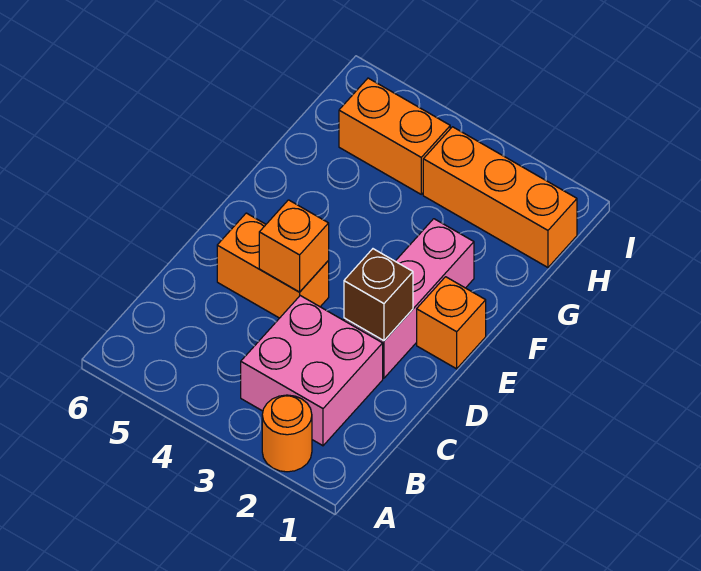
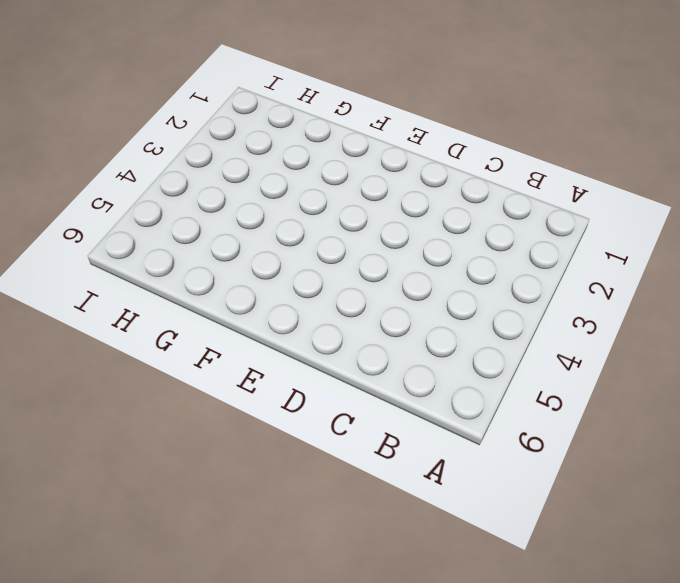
none -> orange round brick A2 level 1
none -> pink brick B2:C3 level 1

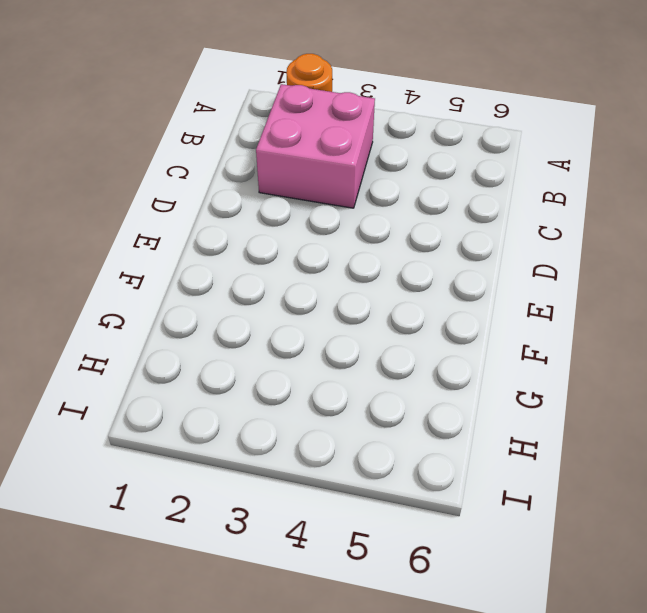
none -> pink brick D2:F2 level 1
none -> orange brick D4:D5 level 1

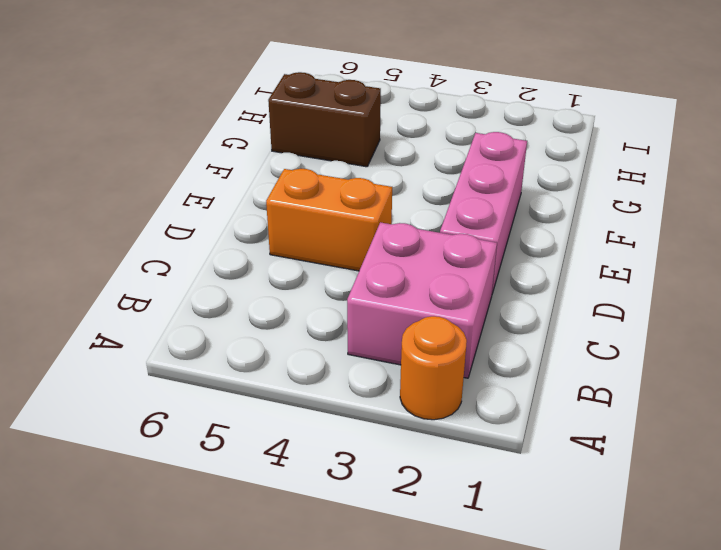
brown brick G5:G6 level 1 -> none
none -> orange brick E1 level 1
none -> orange brick H1:H3 level 1

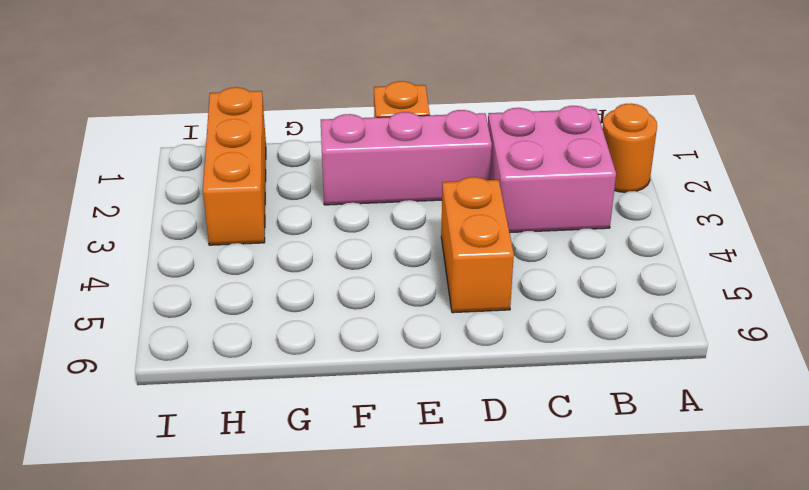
none -> orange brick H4:H5 level 1
none -> brown brick D2 level 2

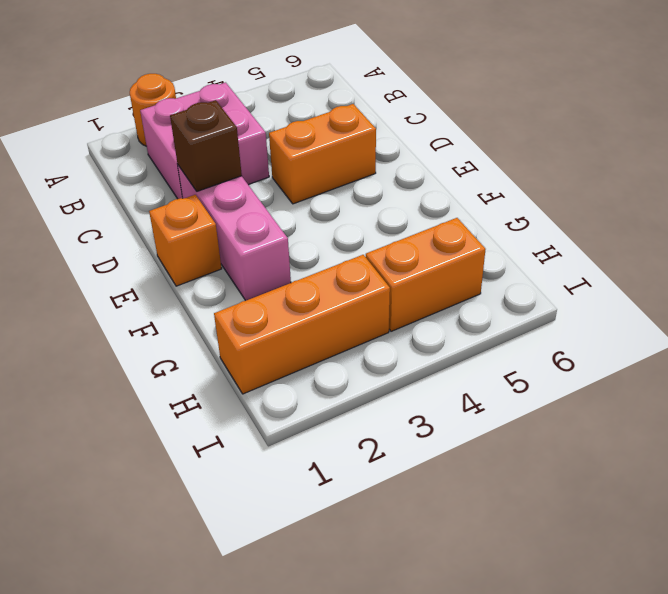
none -> orange brick D4 level 2

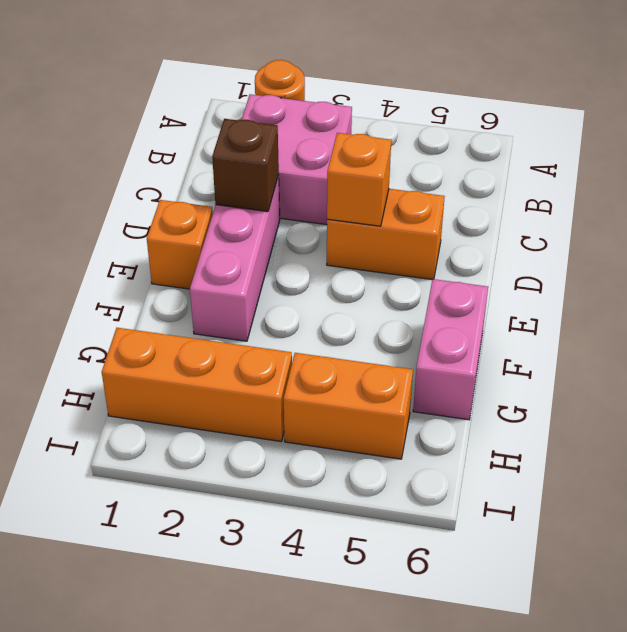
pink brick F6:G6 level 1 -> none

